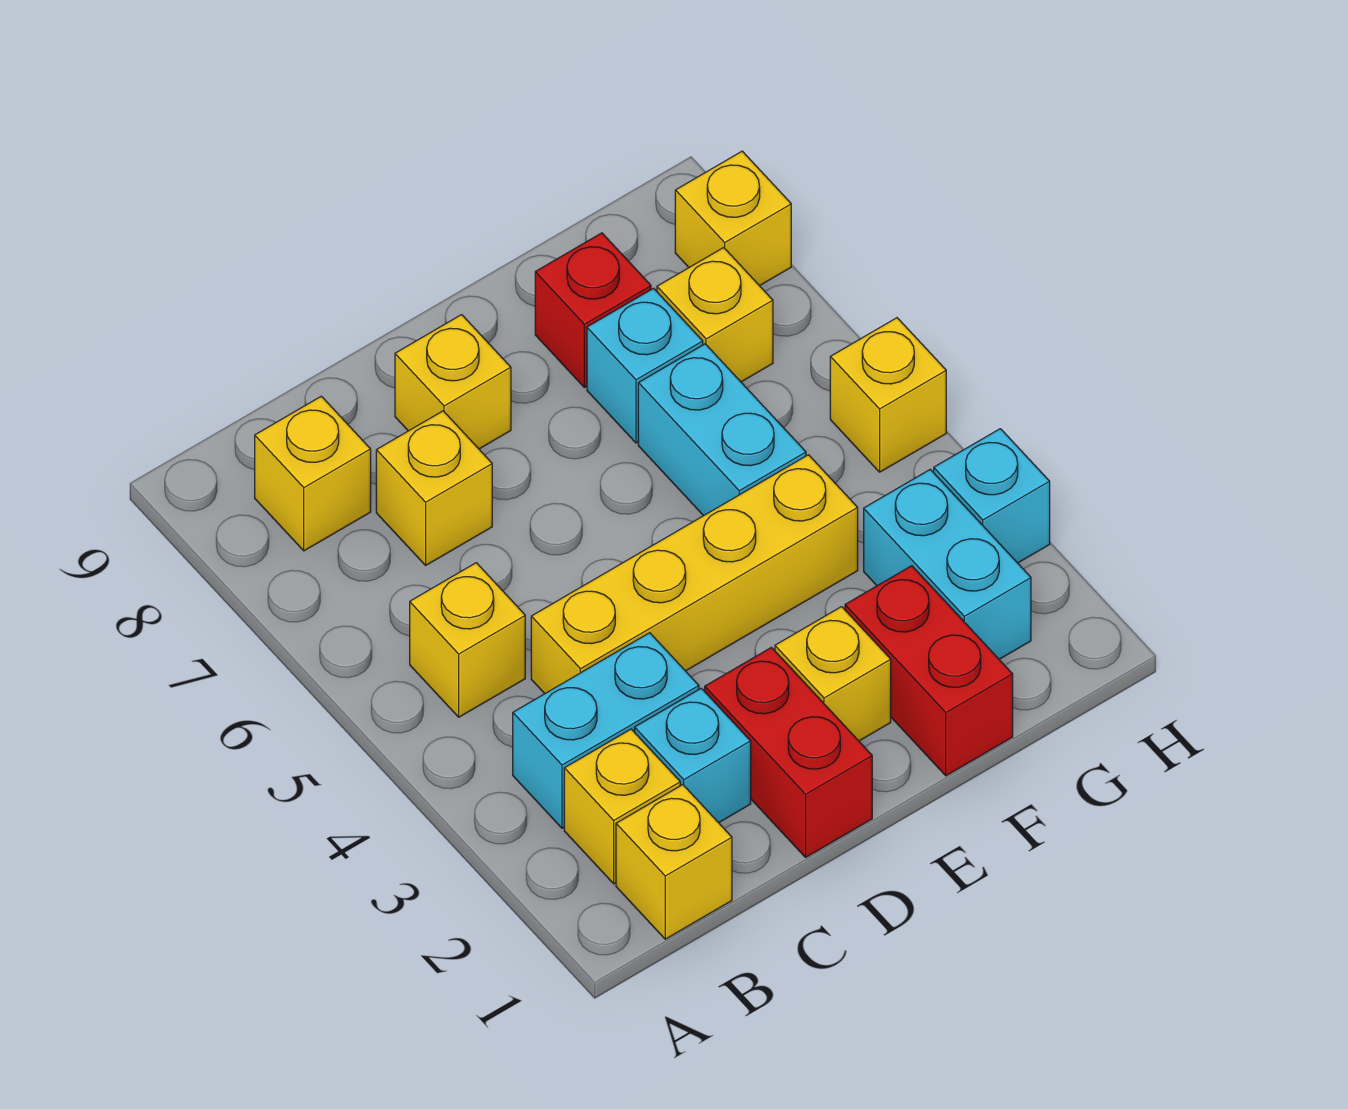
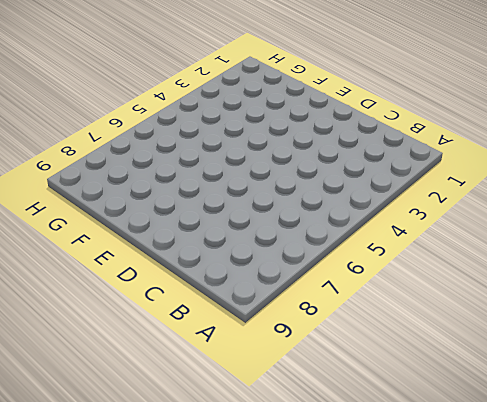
none -> yellow brick B1 level 1
none -> yellow brick B2 level 1
none -> cyan brick B3:C3 level 1

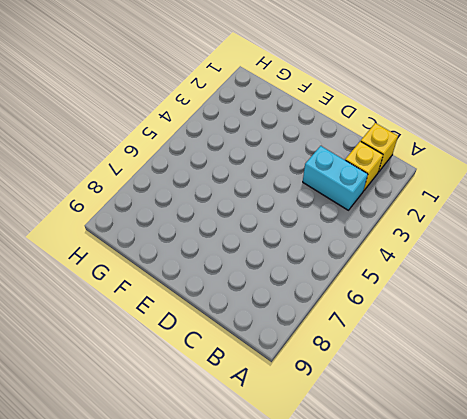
none -> yellow brick B5 level 1
none -> yellow brick B8 level 1
none -> cyan brick C2 level 1

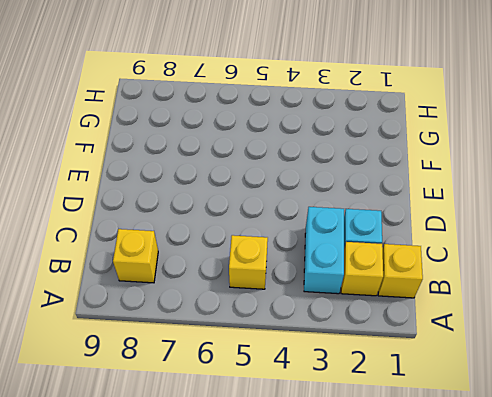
none -> yellow brick C4:F4 level 1
none -> yellow brick C7 level 1
none -> red brick D1:D2 level 1

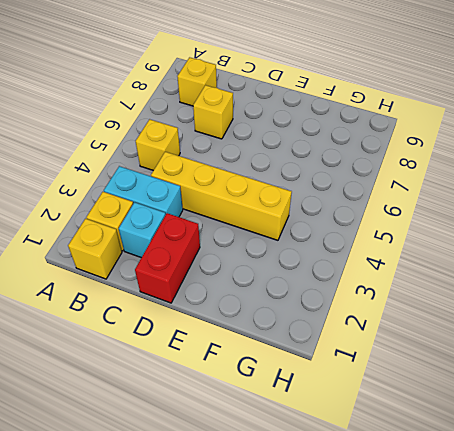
none -> yellow brick D8 level 1
none -> yellow brick E2 level 1
none -> red brick F1:F2 level 1

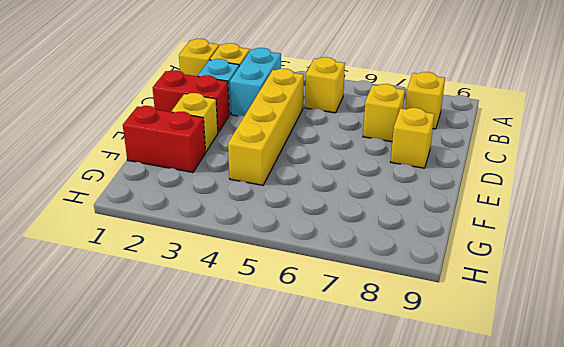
none -> cyan brick F5:F6 level 1
none -> cyan brick F7 level 1
none -> red brick F8 level 1

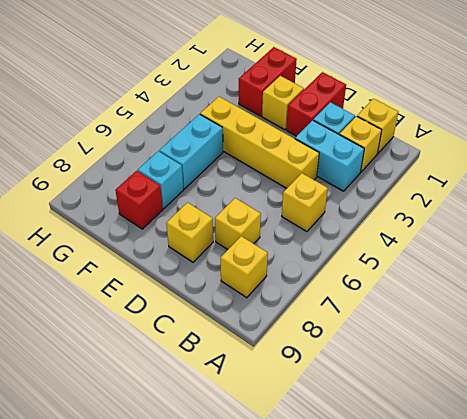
none -> cyan brick G2:G3 level 1
none -> yellow brick G7 level 1
none -> cyan brick H3 level 1

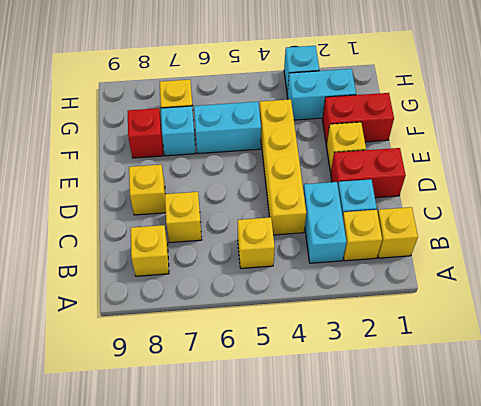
none -> yellow brick H5 level 1
none -> yellow brick H8 level 1

